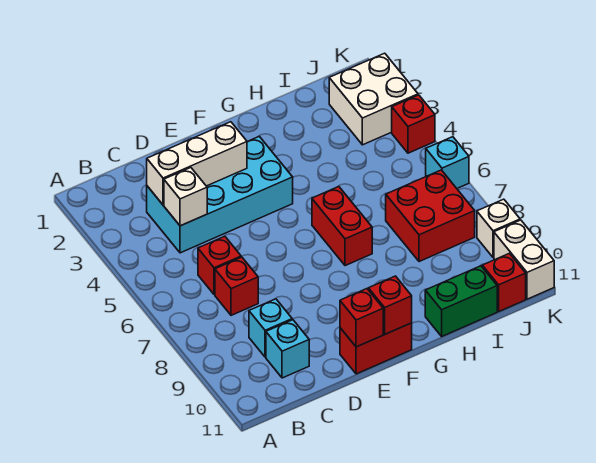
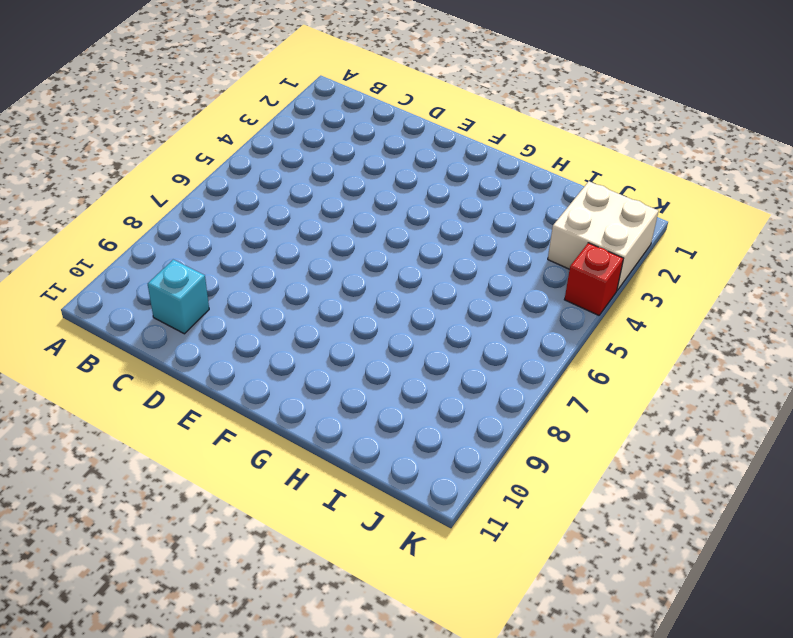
none -> cyan brick C3:F4 level 1
none -> red brick C6 level 1
none -> red brick C7 level 1

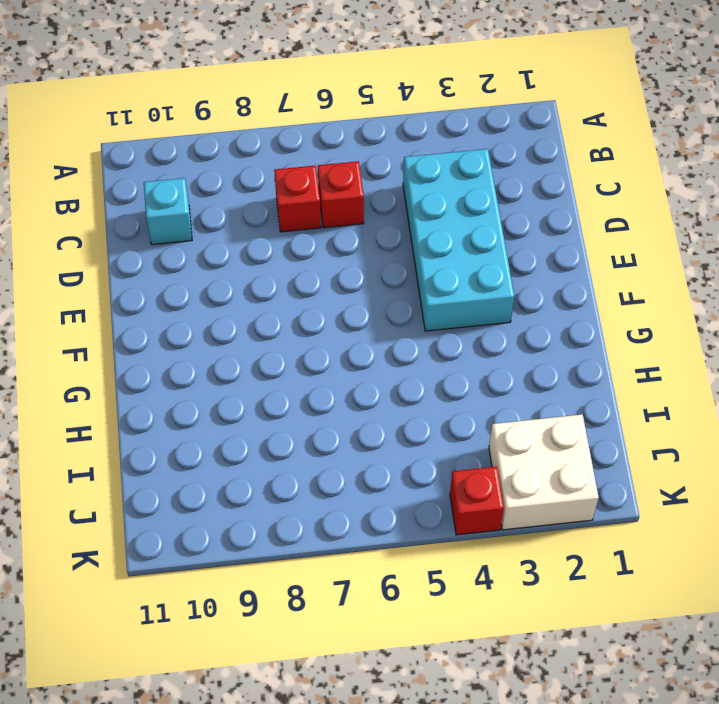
none -> cyan brick C9 level 1
none -> red brick E11:F11 level 1
none -> red brick G6:G7 level 1

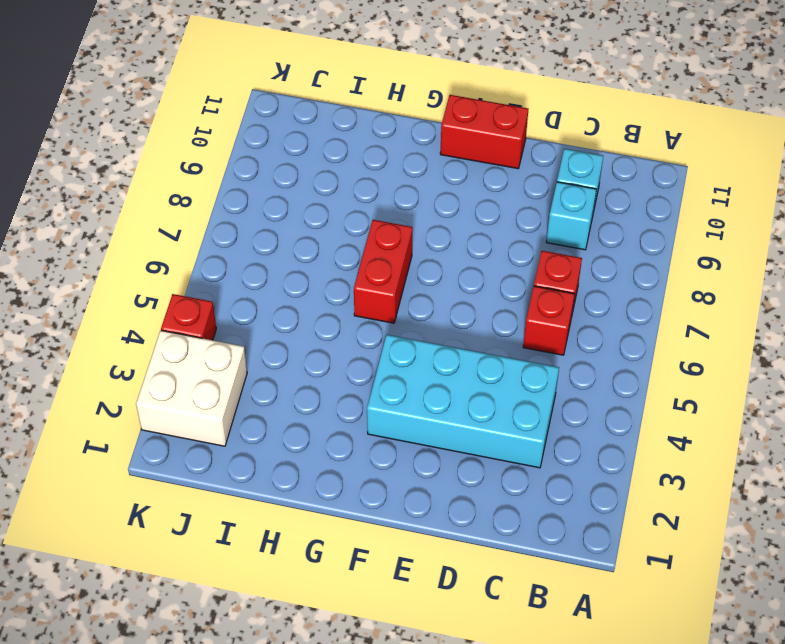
none -> green brick H11:I11 level 1
none -> red brick I7:J8 level 1
none -> red brick J11 level 1

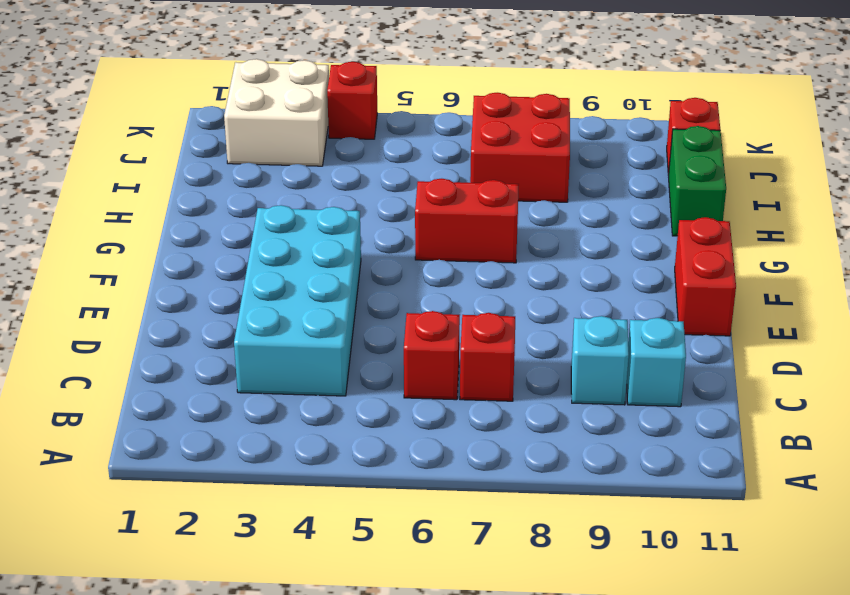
none -> cyan brick K6 level 1
none -> white brick K9 level 1
none -> white brick K10:K11 level 1

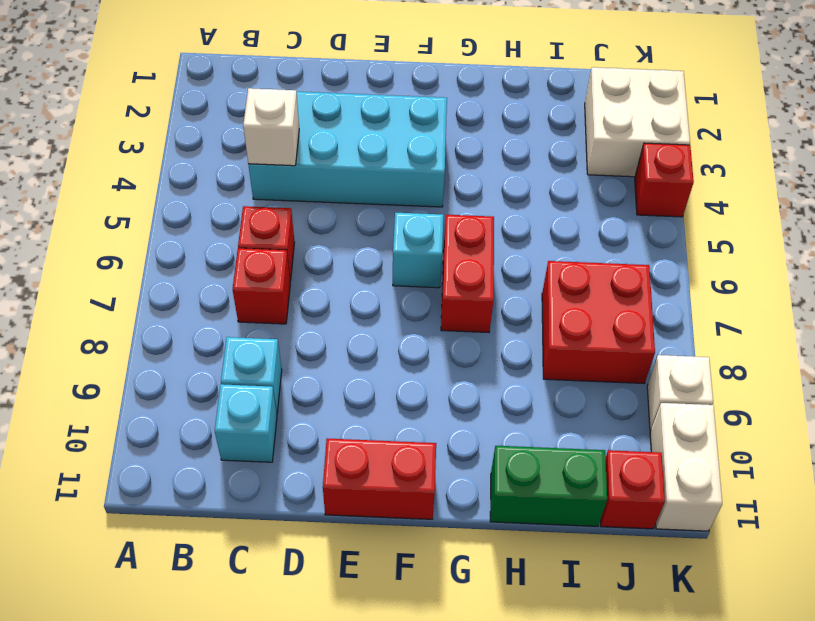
cyan brick F6 level 1 -> cyan brick K6 level 1
none -> white brick C3:E3 level 2
none -> red brick E11 level 2
none -> red brick F11 level 2

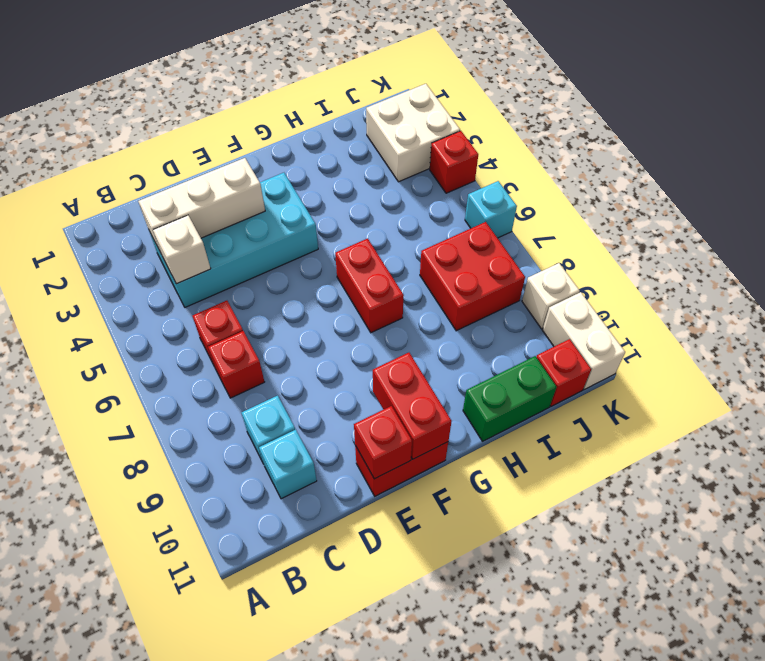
red brick F10:F11 level 2 -> red brick F11 level 2

